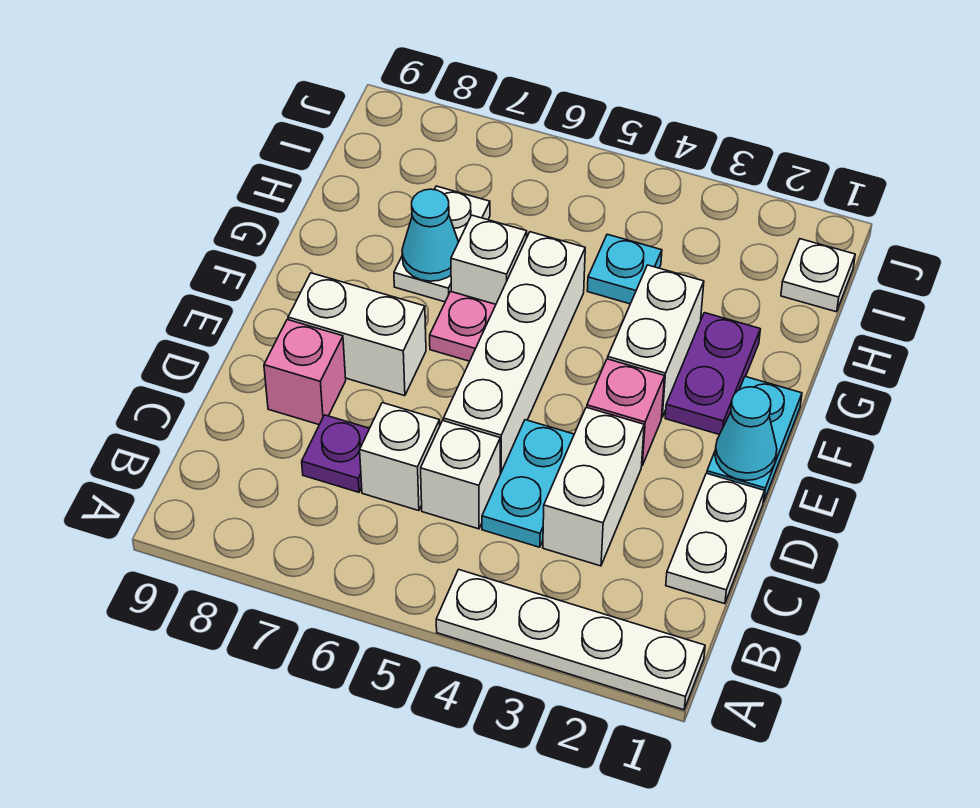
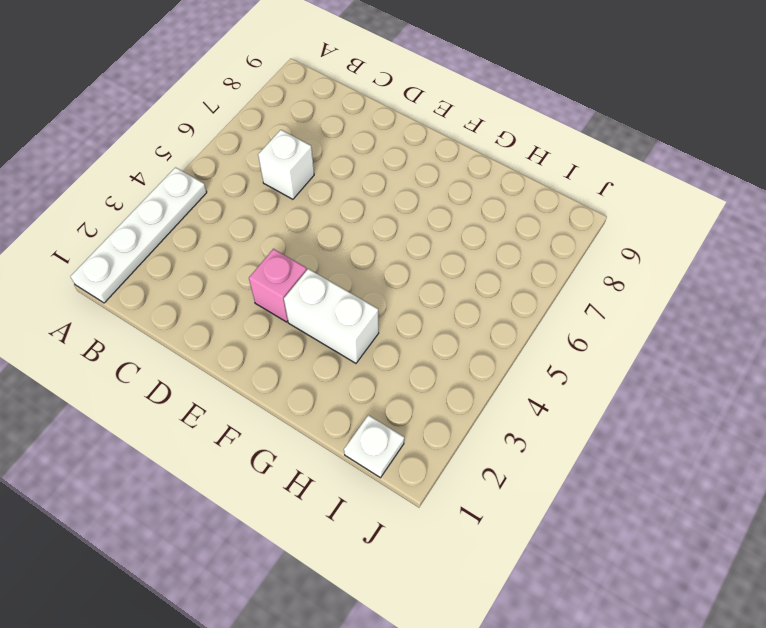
none -> white plate C1:D1 level 1
none -> white brick C3:D3 level 1
none -> cyan plate C4:D4 level 1

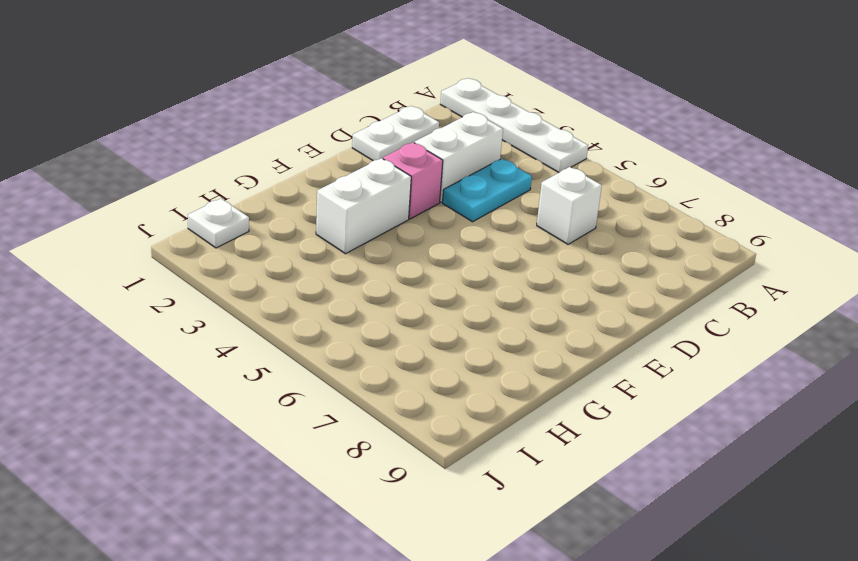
none -> white brick C5 level 1
none -> purple plate C7 level 1
none -> white brick D5:G5 level 1

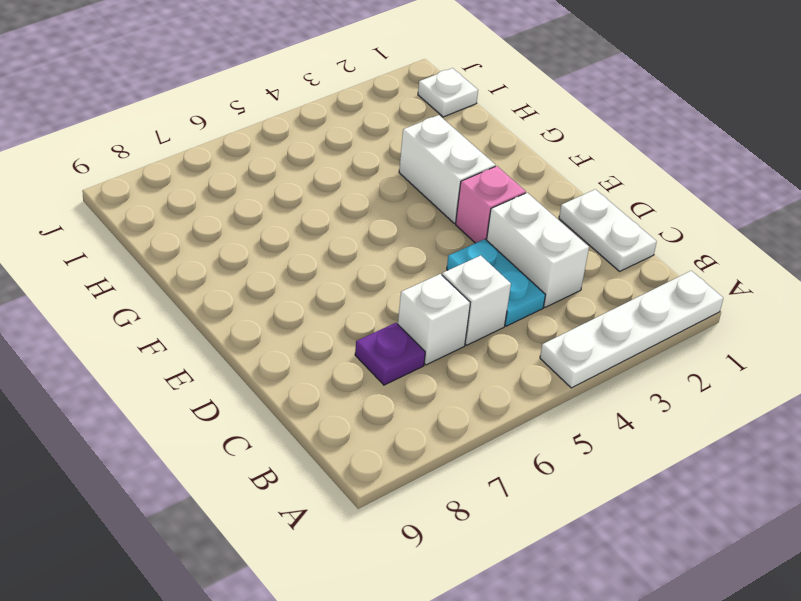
none -> white brick D5:G5 level 1
none -> pink brick D8 level 1
none -> cyan plate E1:F1 level 1

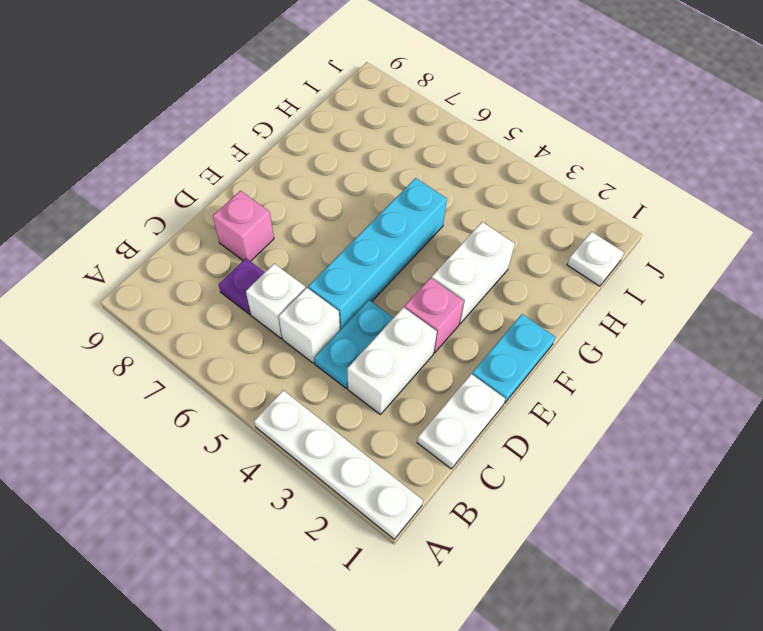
cyan brick D5:G5 level 1 -> white brick D5:G5 level 1
none -> white brick E7:E8 level 1
none -> purple plate F2:G2 level 1
none -> pink plate F6 level 1

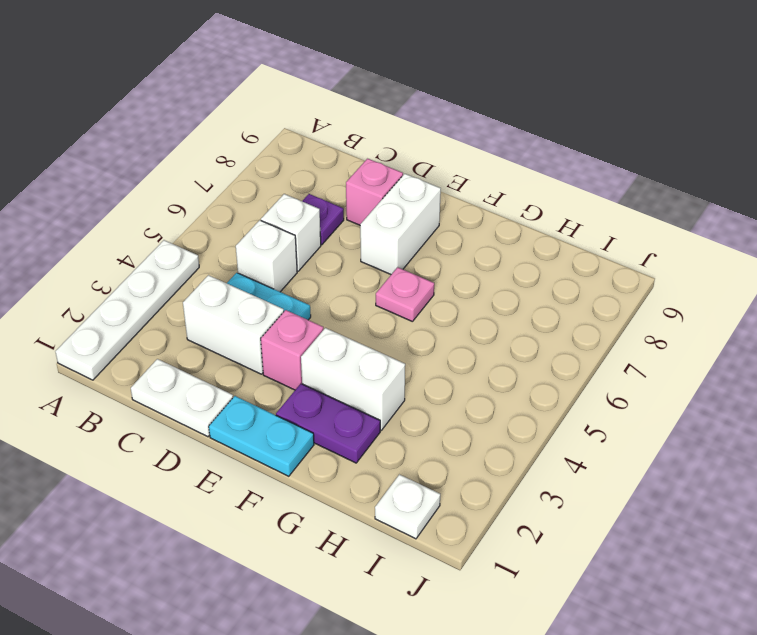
none -> white brick D5:G5 level 1
none -> white brick G6 level 1
none -> white plate G7:H7 level 1

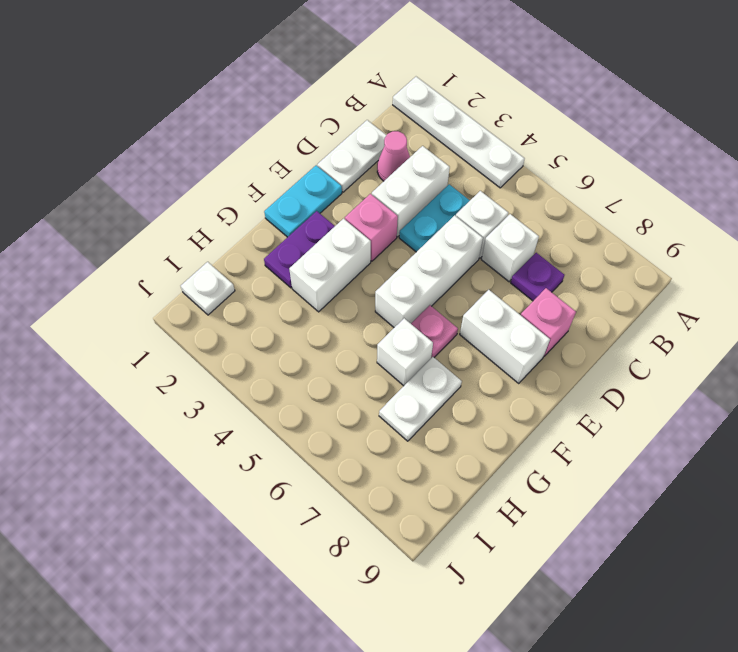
pink cone C2 level 1 -> none
white brick D5:F5 level 1 -> white brick D5:G5 level 1
none -> cyan plate H4 level 1
none -> cyan cone E1 level 2
none -> cyan cone G7 level 2

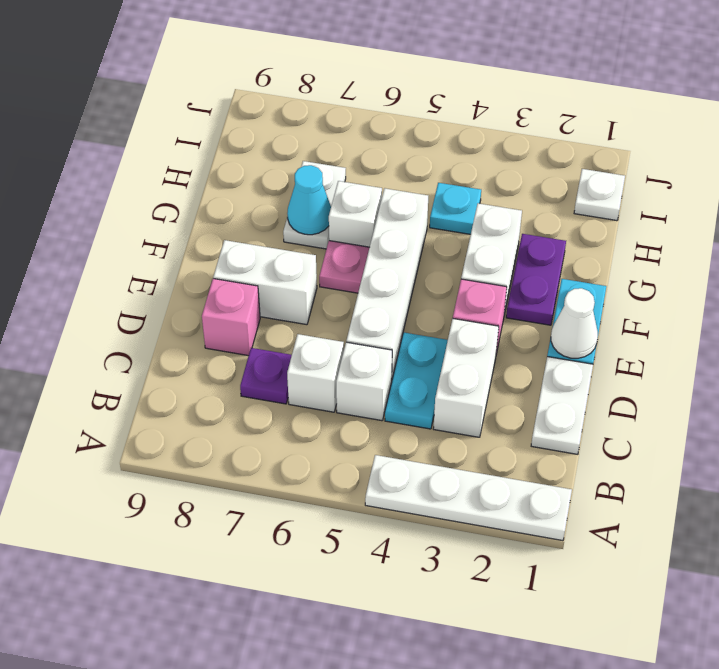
white cone E1 level 2 -> cyan cone E1 level 2

